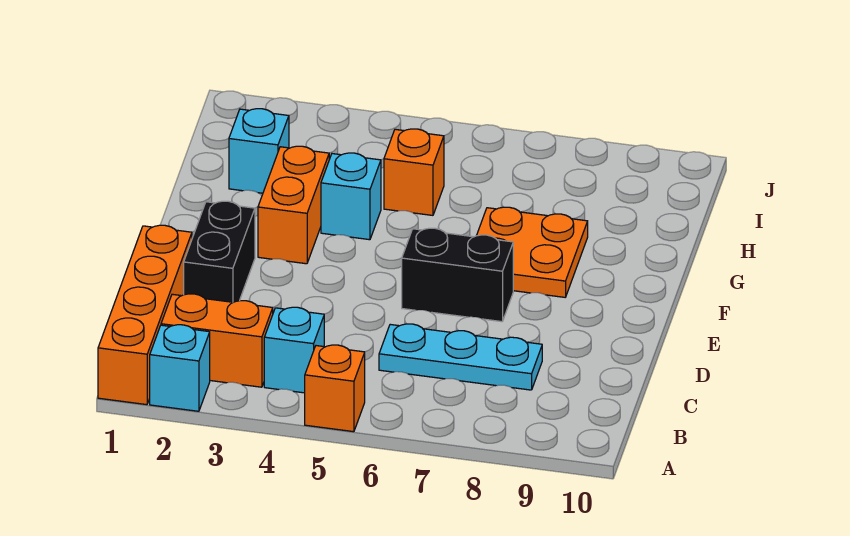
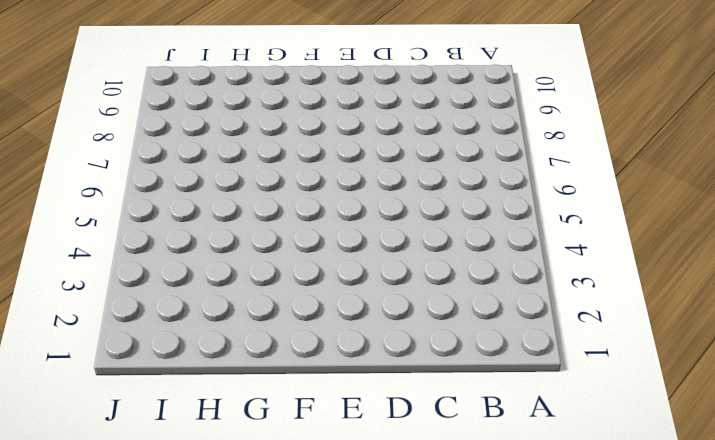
none -> orange brick A1:D1 level 1
none -> cyan brick A2 level 1
none -> orange brick A5 level 1

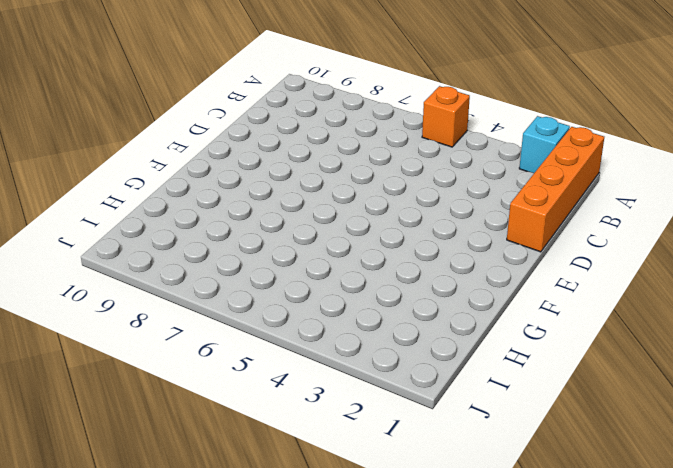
none -> orange brick B2:B3 level 1
none -> cyan brick B4 level 1
none -> cyan plate C6:C8 level 1

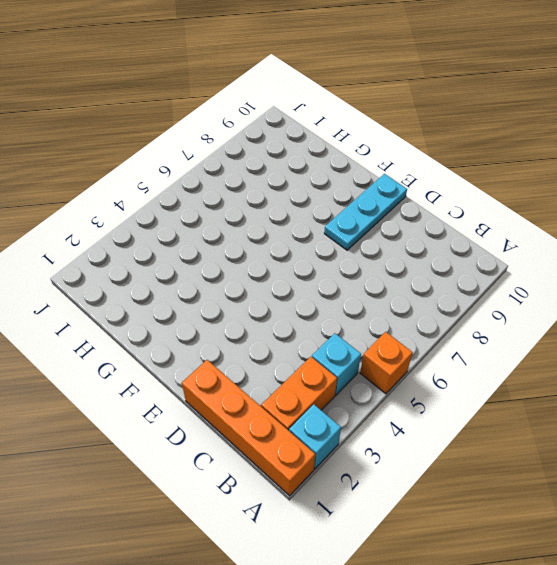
cyan plate E8:E10 level 1 -> cyan plate C6:C8 level 1
none -> black brick D2:E2 level 1
none -> black brick E6:E7 level 1
none -> orange brick F3:G3 level 1

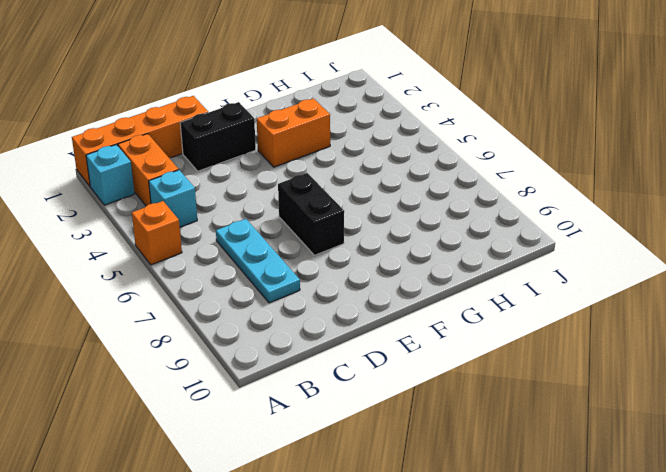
none -> orange plate F7:G8 level 1
none -> cyan brick G4 level 1
none -> cyan brick H2 level 1

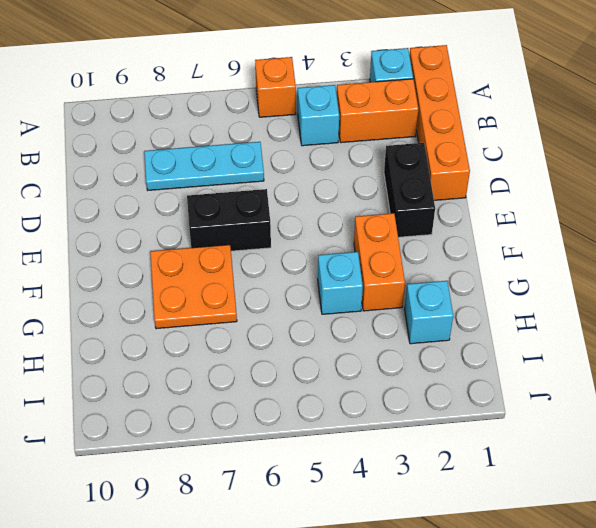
none -> orange brick H5 level 1

